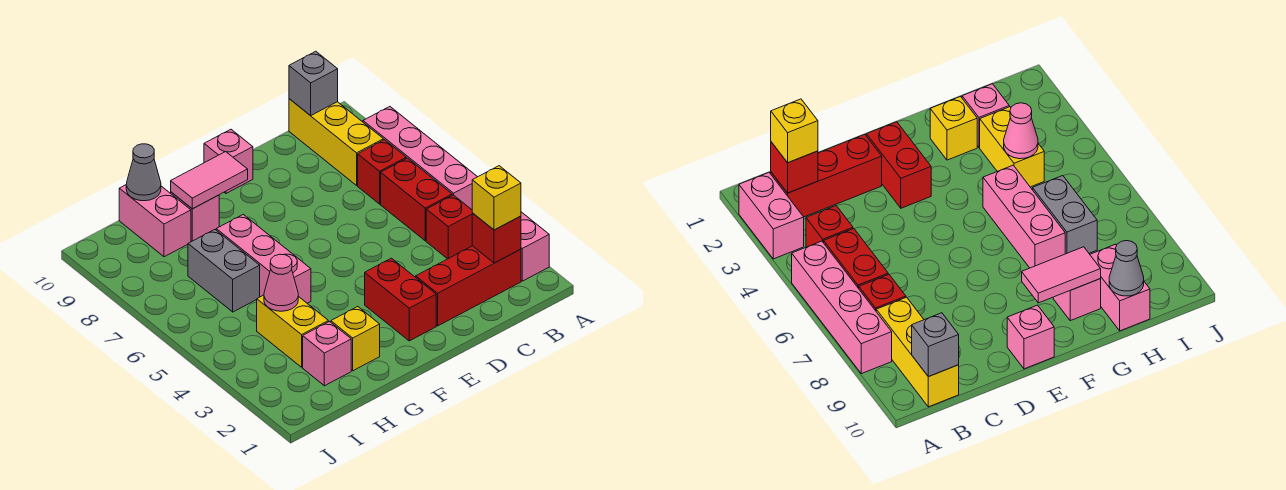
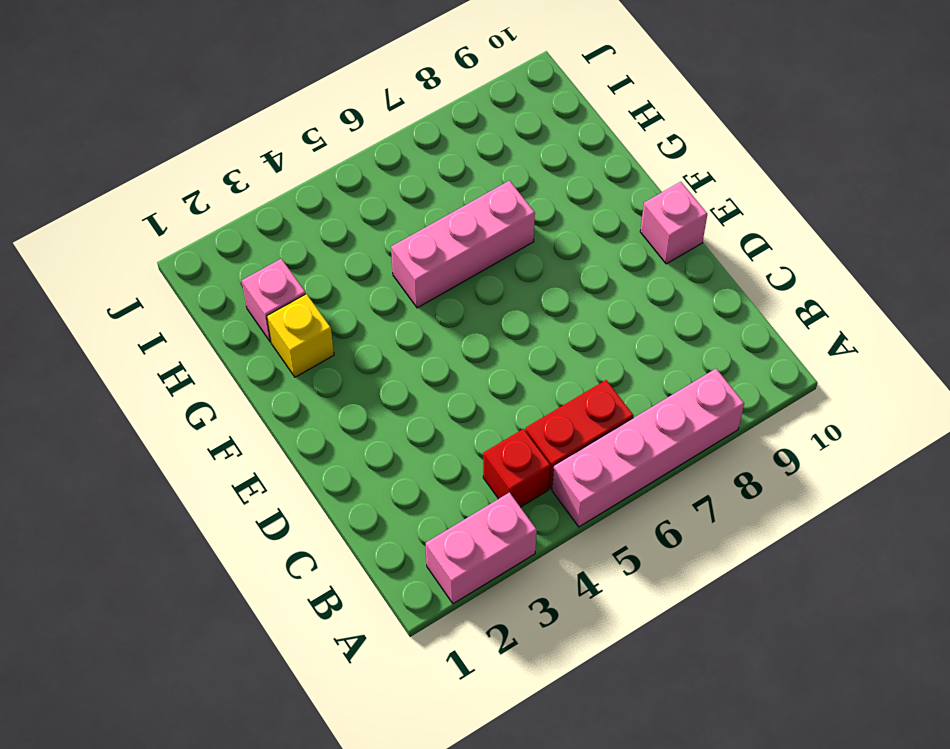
none -> red brick B2:D2 level 1
none -> red brick B7 level 1
none -> yellow brick B8:B10 level 1

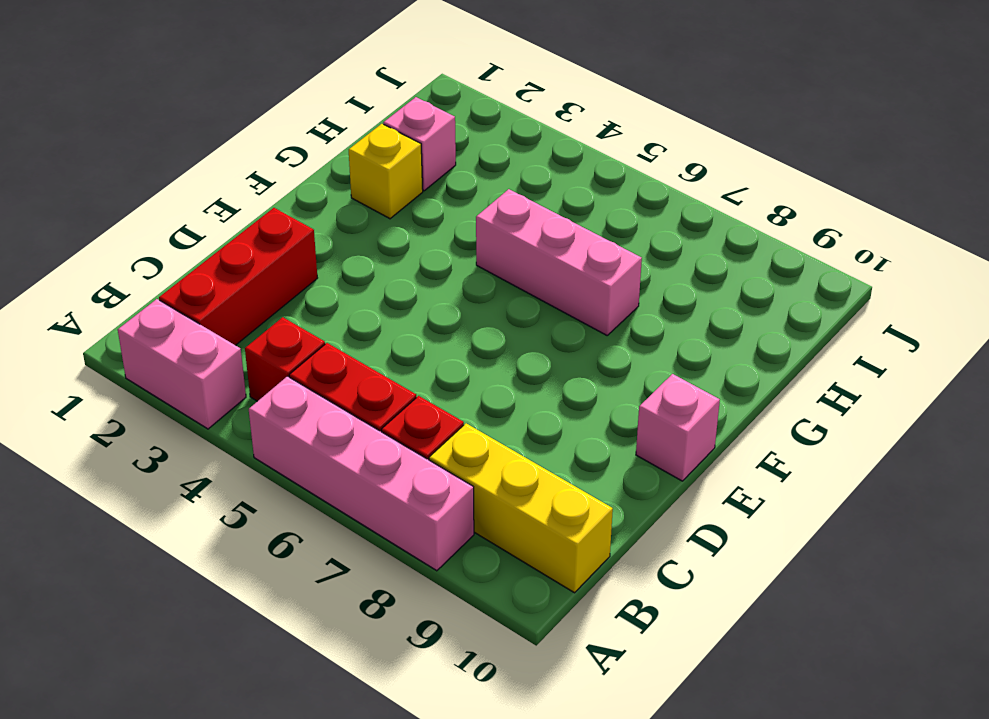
none -> red brick E2:E3 level 1
none -> pink brick G9 level 1
none -> yellow brick H3:H4 level 1

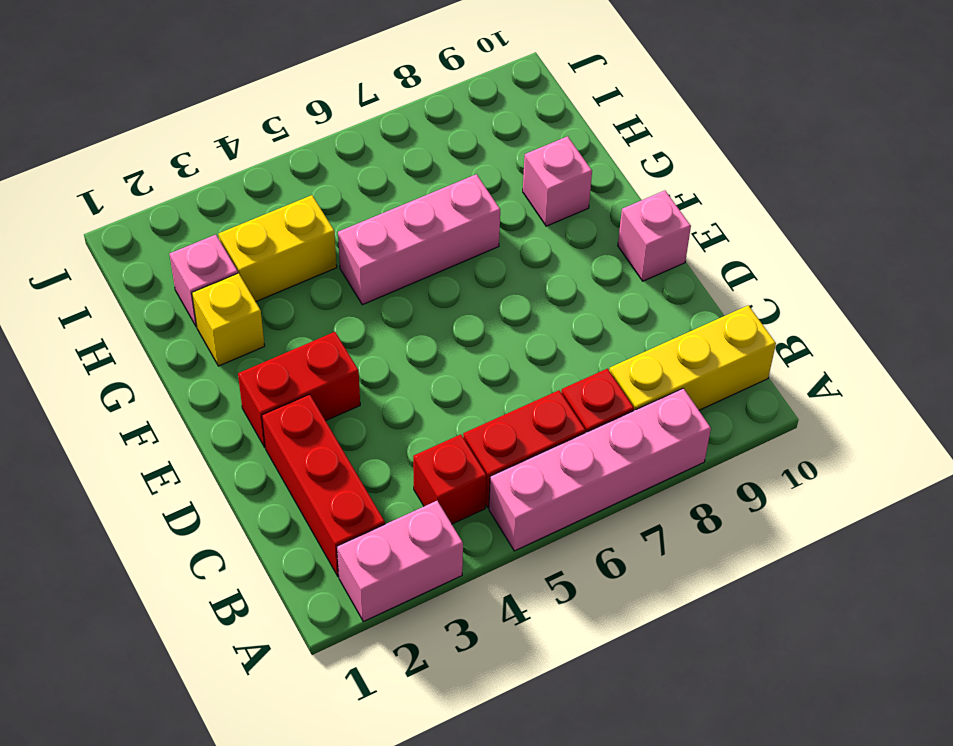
none -> grey brick H6:H7 level 1
none -> pink brick H9:H10 level 1
none -> red brick B2 level 2

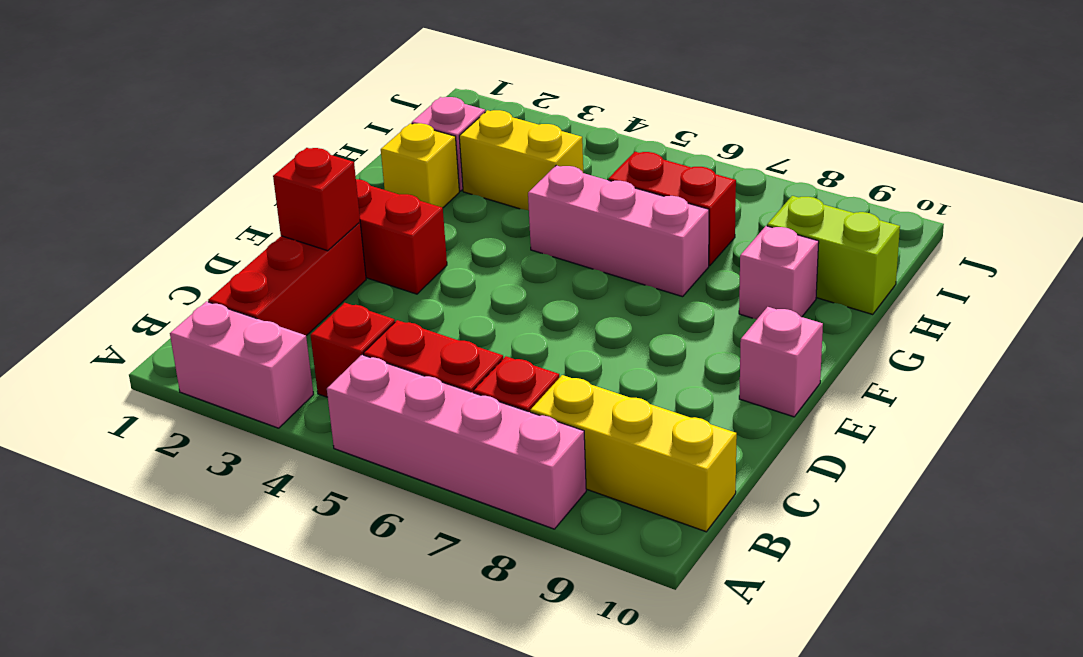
red brick D2 level 2 -> red brick B2 level 2
red brick H6:H7 level 1 -> grey brick H6:H7 level 1
lime brick H9:H10 level 1 -> pink brick H9:H10 level 1
none -> grey brick B10 level 2
none -> pink tile F9:G9 level 2
none -> pink cone H4 level 2

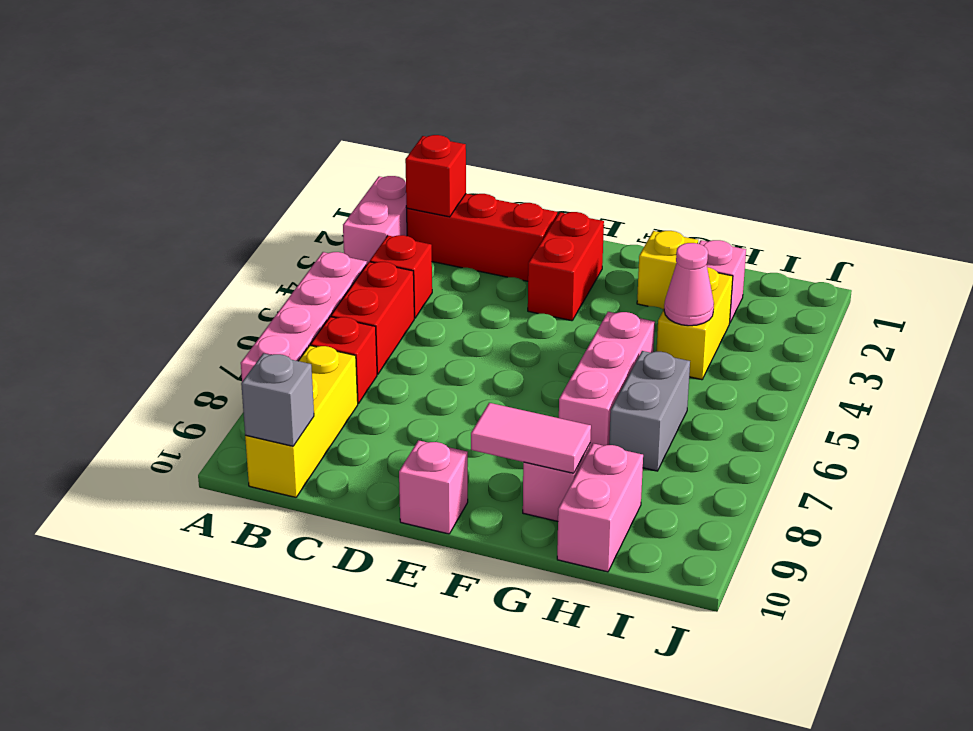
none -> grey cone H10 level 2
none -> yellow brick B2 level 3

